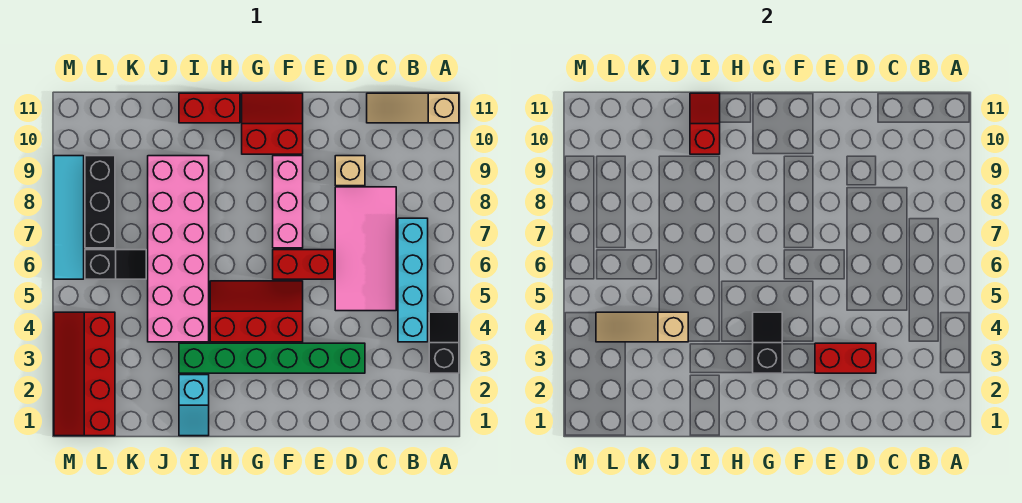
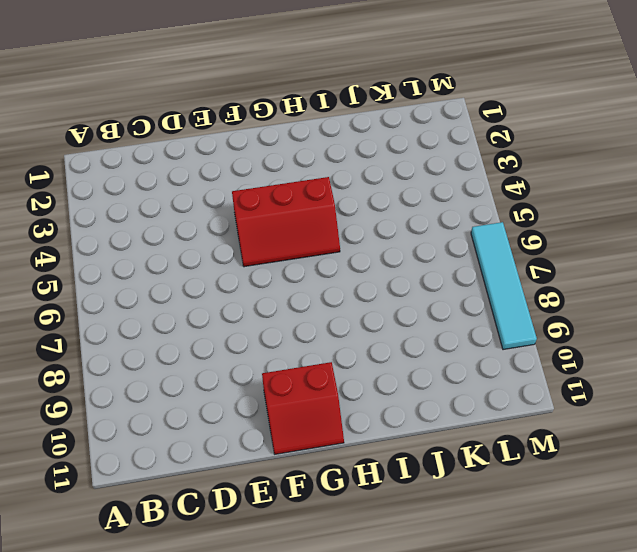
none -> black slope A3:A4 level 1 top 3
none -> tan slope A11:C11 level 1 top A
none -> cyan brick B4:B7 level 1

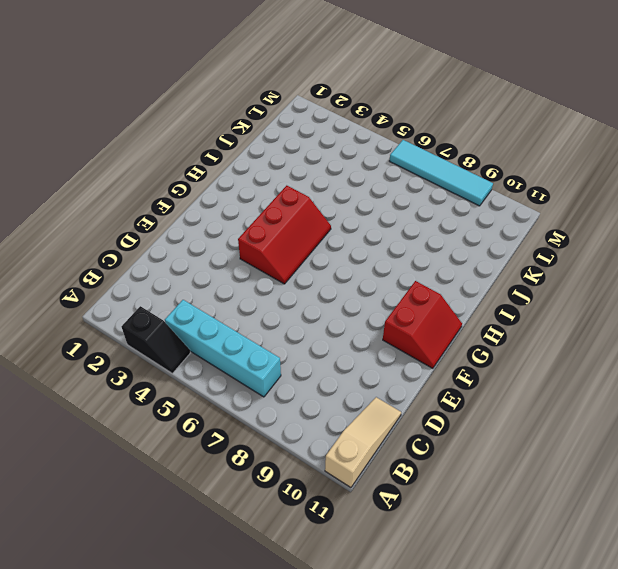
none -> pink tile C5:D8 level 1
none -> green brick D3:I3 level 1
none -> tan brick D9 level 1

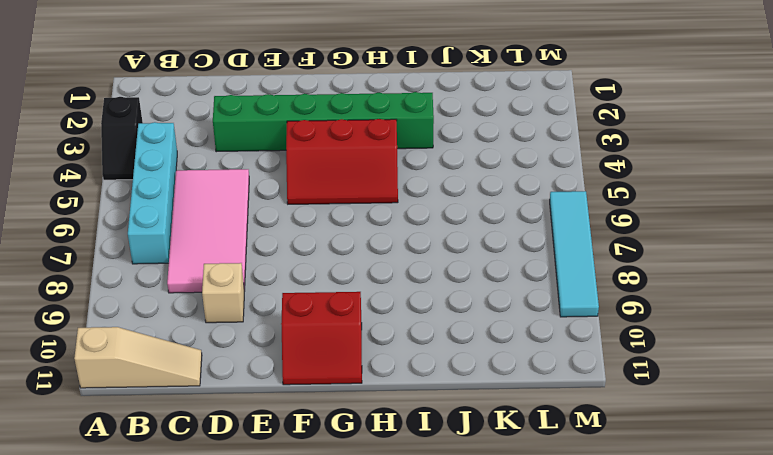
none -> red brick E6:F6 level 1
none -> pink brick F7:F9 level 1
none -> red brick H11:I11 level 1

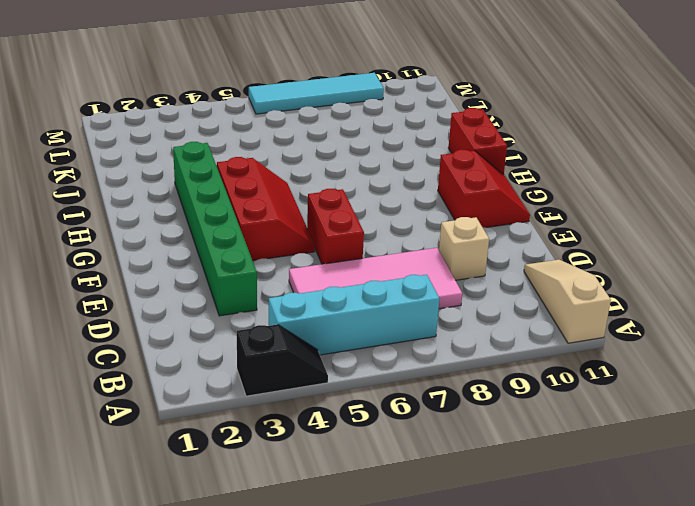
none -> pink brick F7:F9 level 1
none -> cyan slope I1:I2 level 1 top 2
none -> pink brick I4:J9 level 1

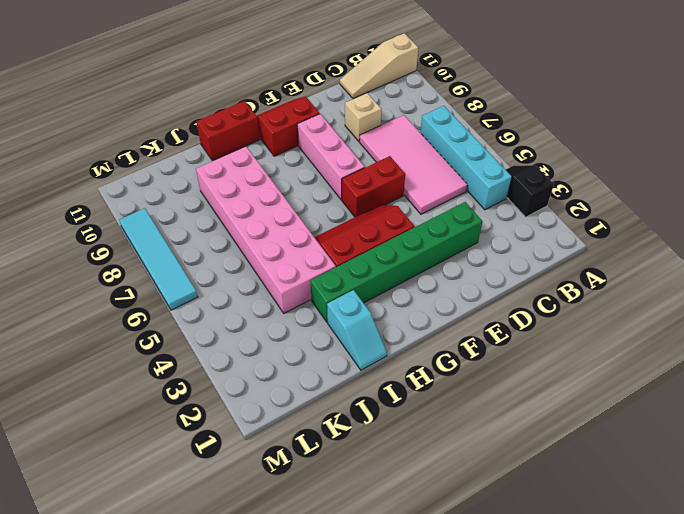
none -> black slope K6:L6 level 1 top L
none -> red slope L1:M4 level 1 top L
none -> black brick L7:L9 level 1

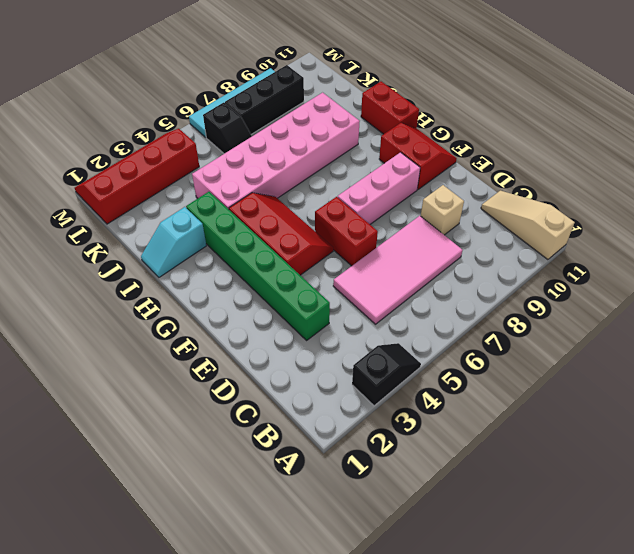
none -> cyan brick B4:B7 level 1
none -> red brick D3:E3 level 2
none -> black slope G3:G4 level 2 top 3

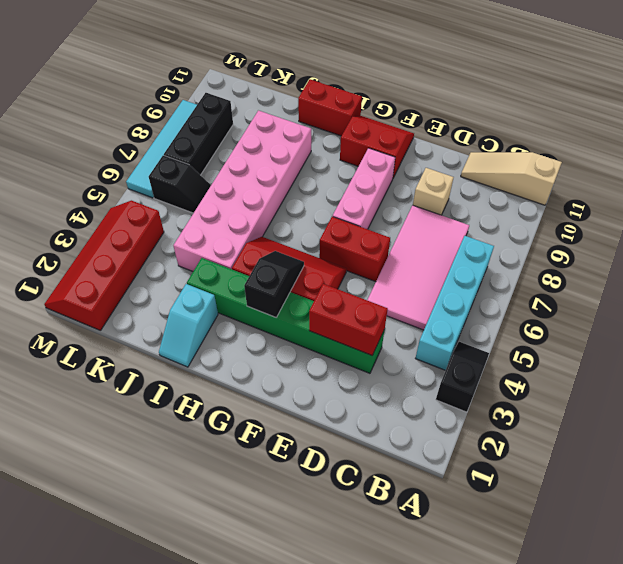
none -> red slope I10:I11 level 2 top 10
none -> tan slope J4:L4 level 2 top J

